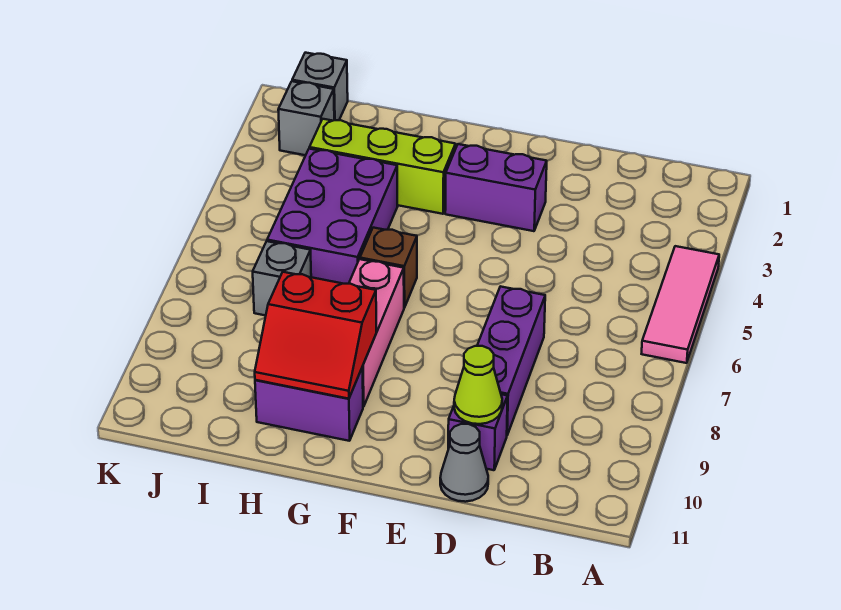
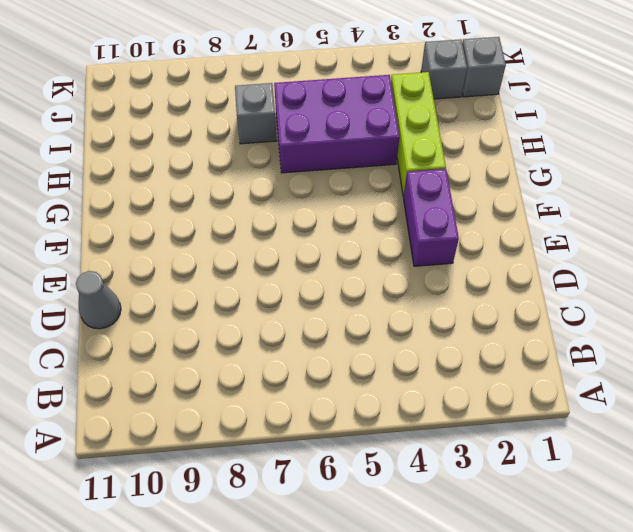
none -> pink tile A4:A6 level 1
none -> purple brick D7:D9 level 1
none -> purple brick D10 level 1

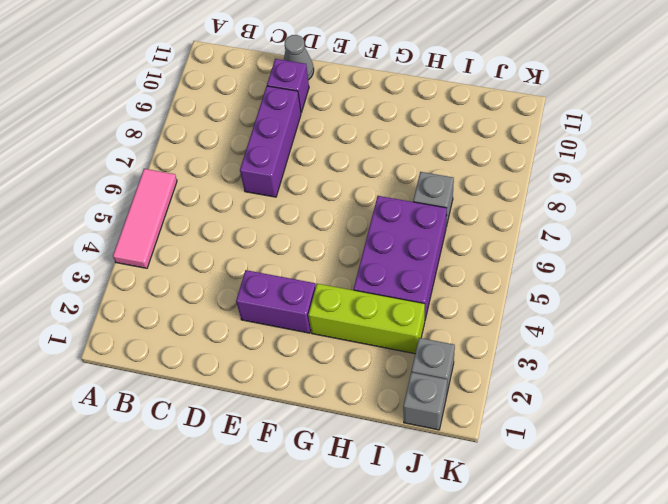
none -> brown brick G6 level 1
none -> pink brick G7:G9 level 1
none -> purple brick G10:H10 level 1

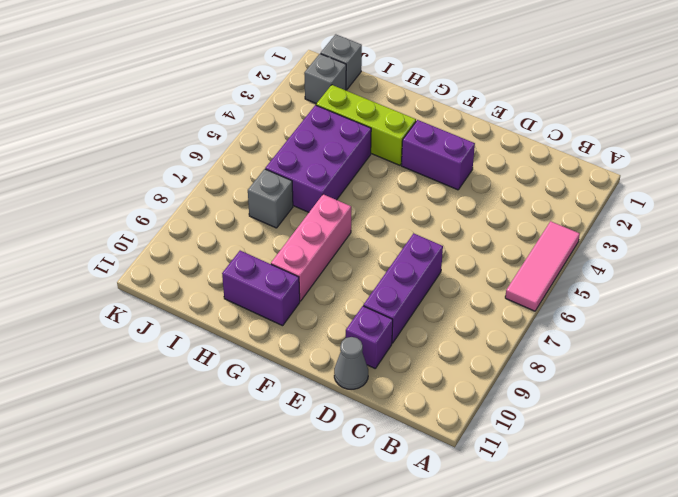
none -> brown brick G6 level 1
none -> lime cone D10 level 2
none -> red slope G9:H10 level 2 top 9

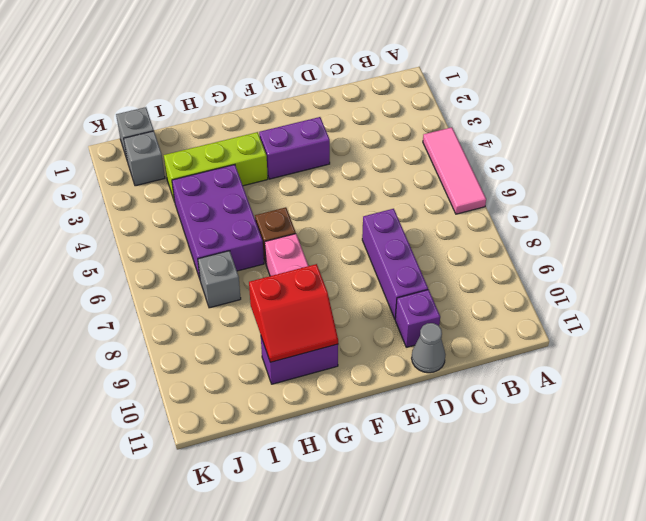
none -> lime cone D10 level 2

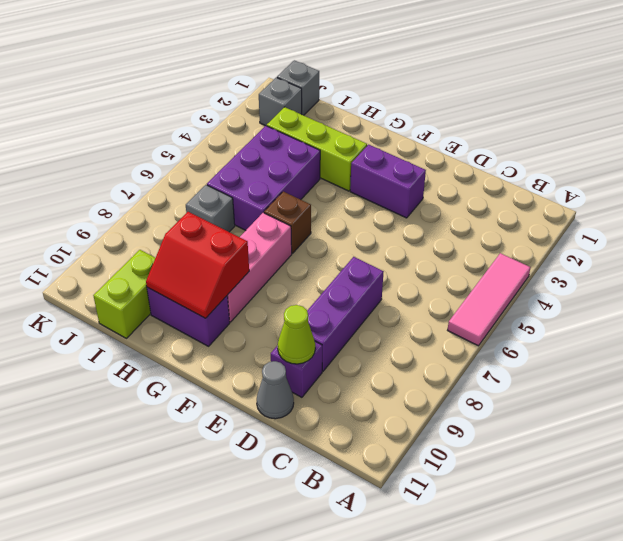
lime brick I10:I11 level 1 -> none

